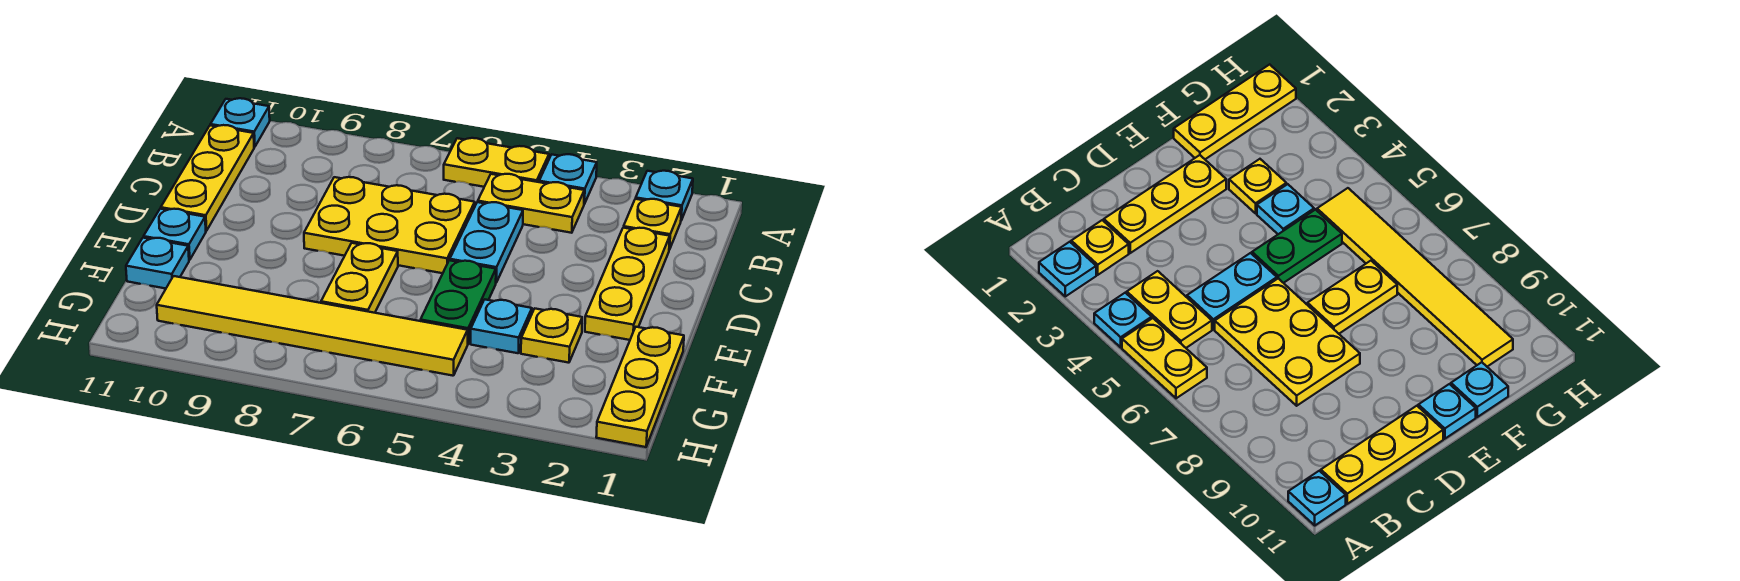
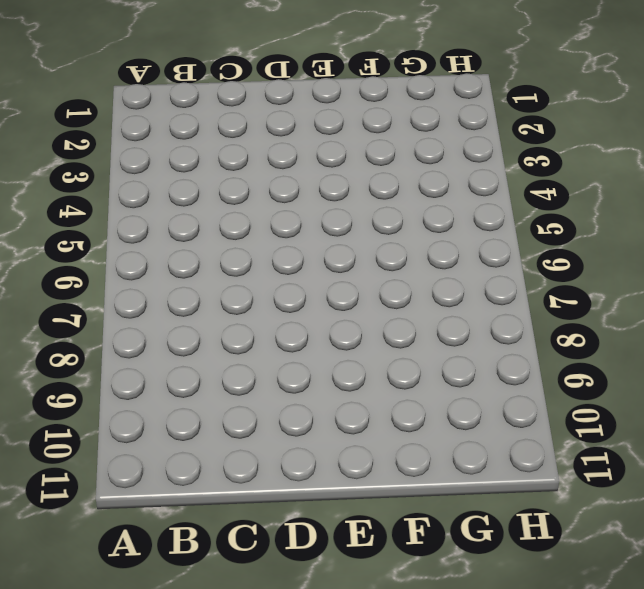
none -> cyan plate A2 level 1
none -> cyan plate A4 level 1
none -> yellow plate A5:A6 level 1

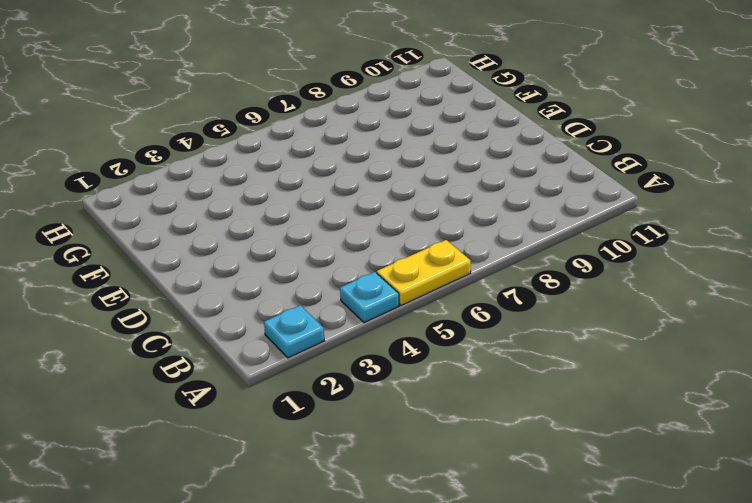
none -> cyan plate A11 level 1
none -> yellow plate B2 level 1
none -> yellow plate B4:B5 level 1

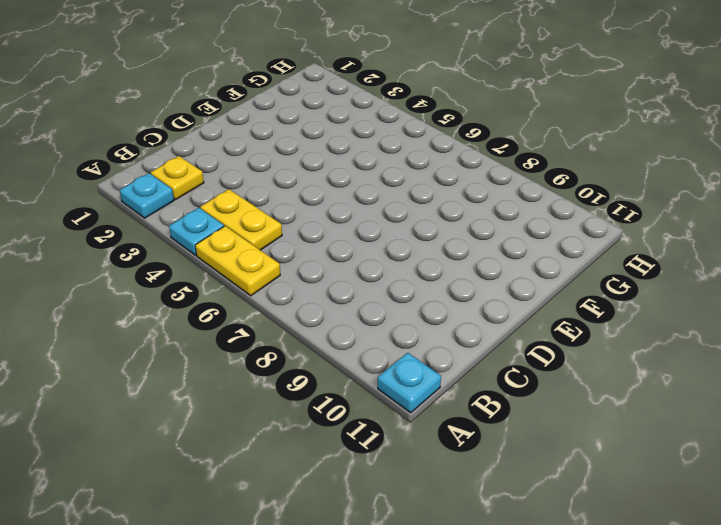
none -> yellow plate B11:D11 level 1
none -> yellow plate C2:E2 level 1
none -> cyan plate C5:D5 level 1

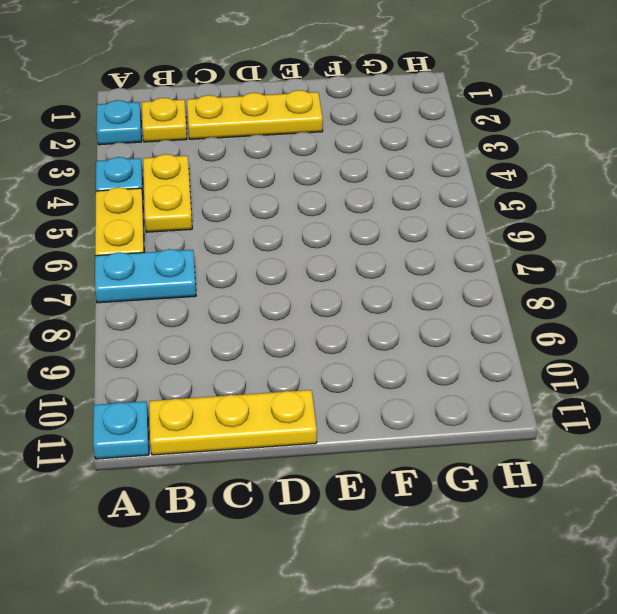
cyan plate A7:B7 level 1 -> cyan plate C5:D5 level 1
none -> yellow plate C6:D8 level 1
none -> green plate E5:F5 level 1
none -> yellow plate E7:F7 level 1

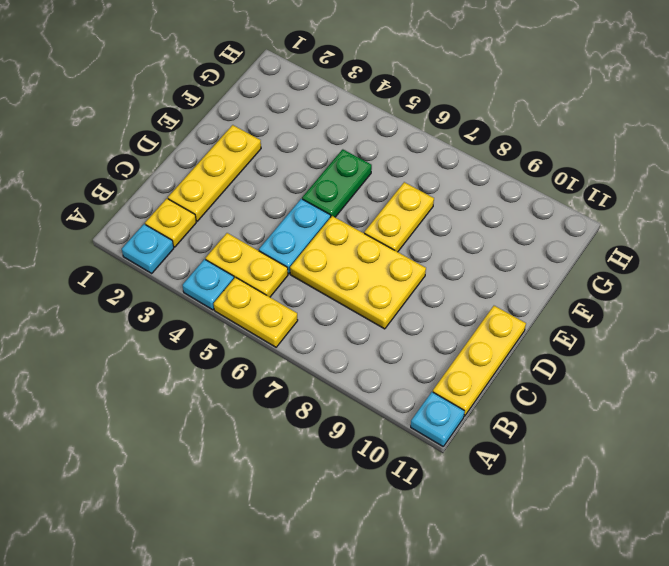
none -> cyan plate E11 level 1
none -> yellow plate F1:H1 level 1
none -> yellow plate F3 level 1

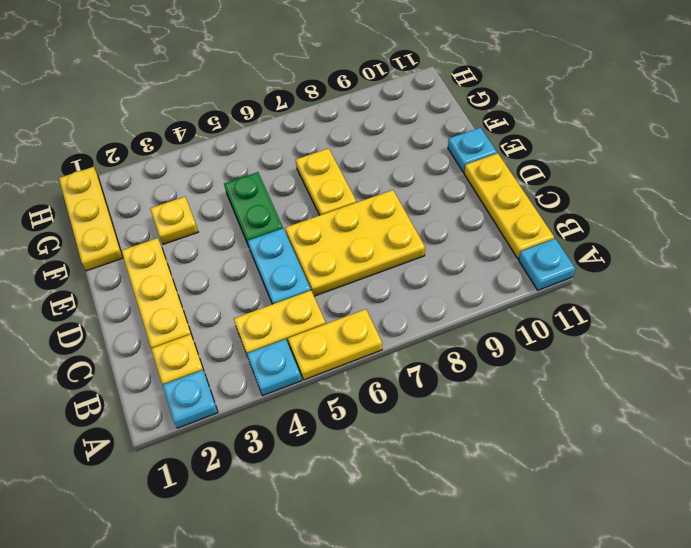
none -> cyan plate F4 level 1
none -> cyan plate F11 level 1
none -> yellow tile G5:G10 level 1

